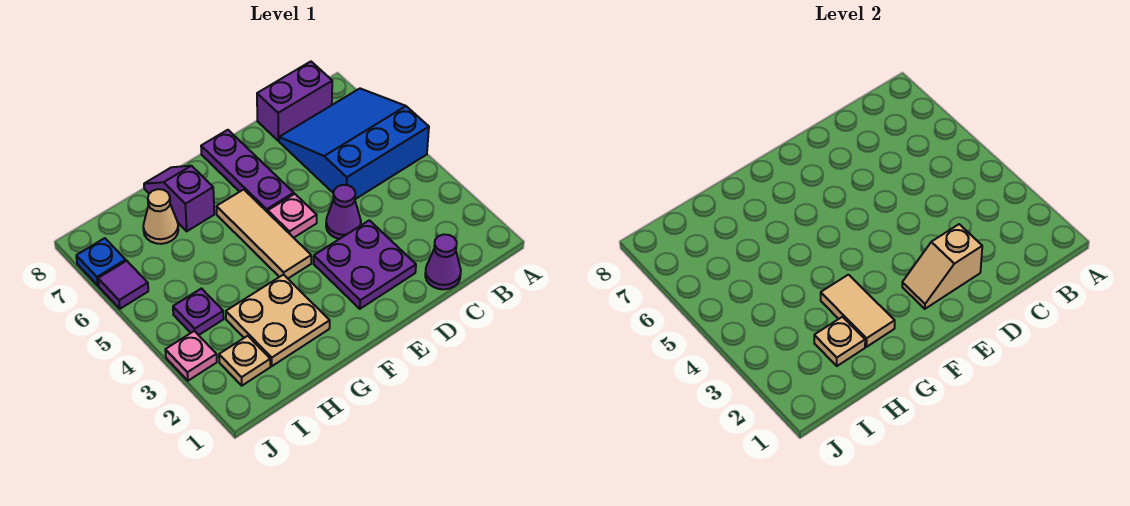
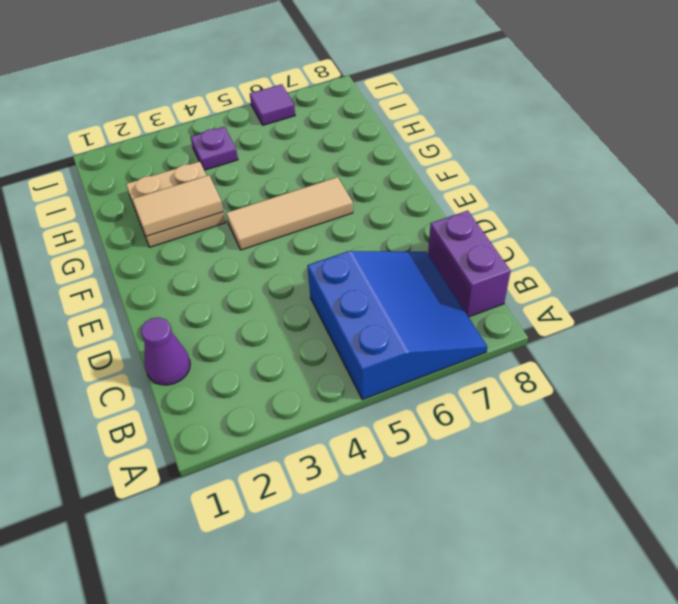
none -> purple plate D2:E3 level 1
none -> purple cone D4 level 1
none -> pink plate E5 level 1

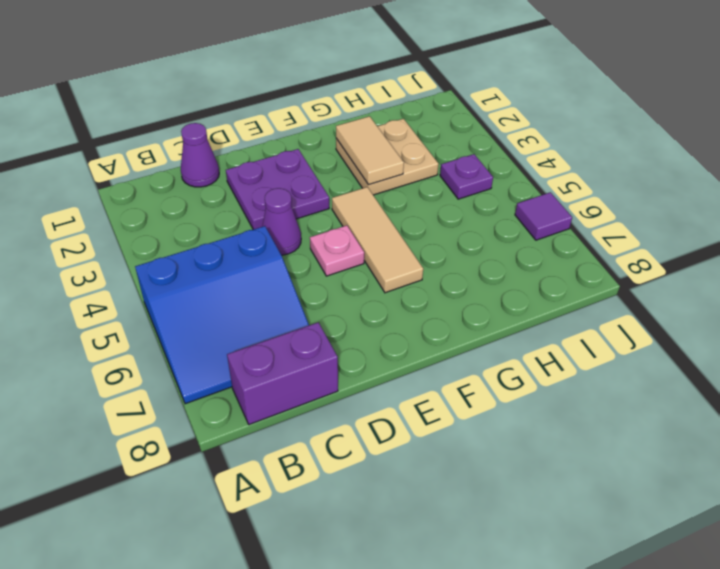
none -> purple plate E6:E8 level 1
none -> purple slope G7:G8 level 1 top 7
none -> tan cone H7 level 1

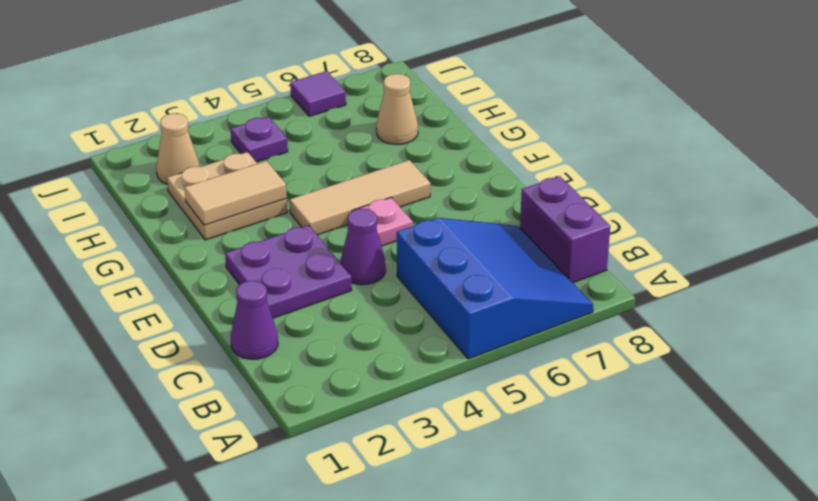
tan cone I2 level 1 -> tan plate I2 level 1
none -> purple plate E6:E8 level 1
none -> purple slope G7:G8 level 1 top 7
none -> pink plate J3 level 1

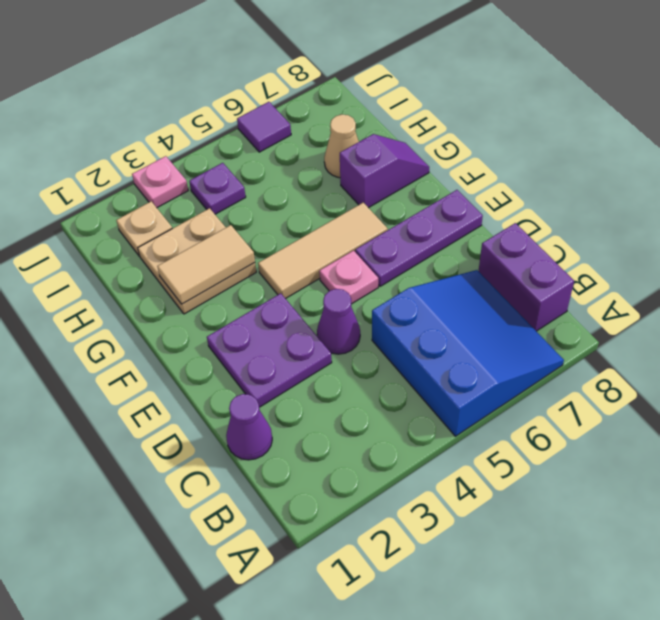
none -> blue plate J7 level 1
none -> tan slope D2:E2 level 2 top D
none -> tan plate H2 level 2

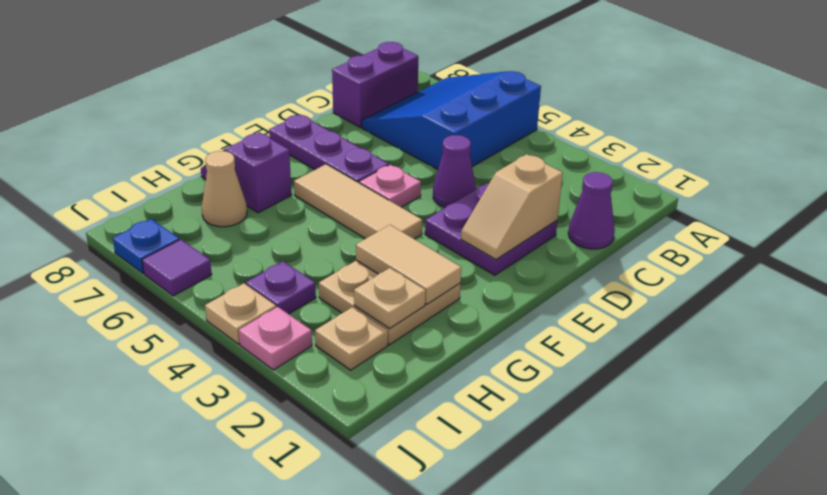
tan plate J4 level 1 -> none

